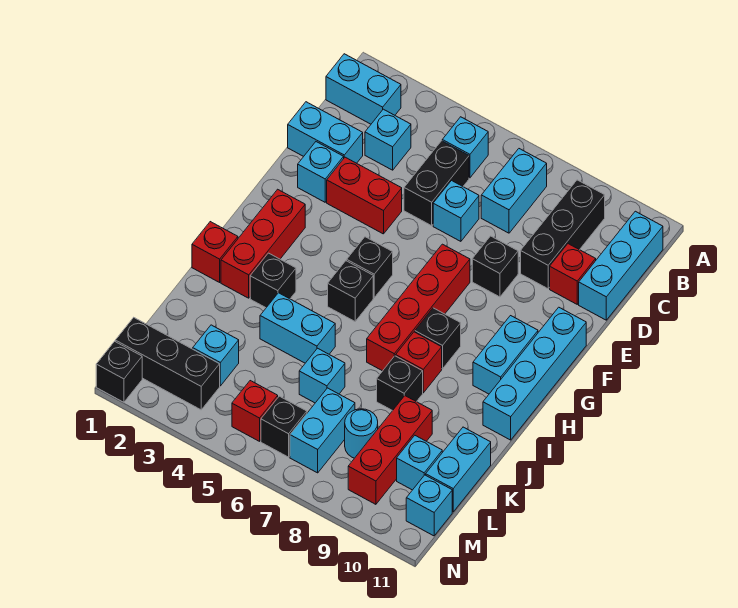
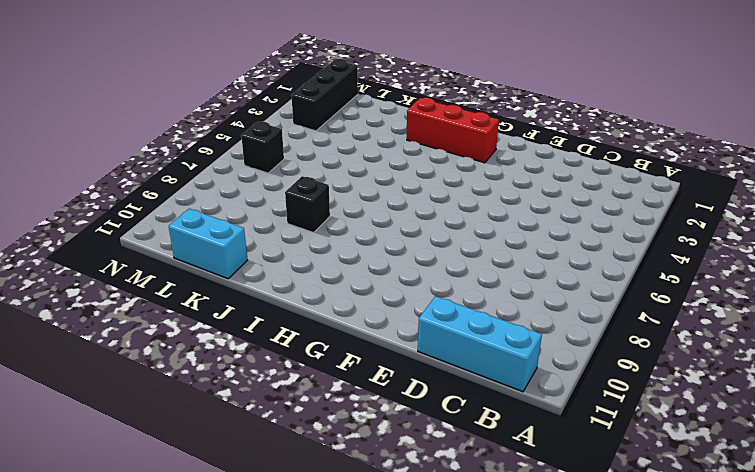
none -> cyan brick B1:B2 level 1
none -> cyan brick B5 level 1
none -> cyan brick B7:C7 level 1
none -> black brick B9:D9 level 1

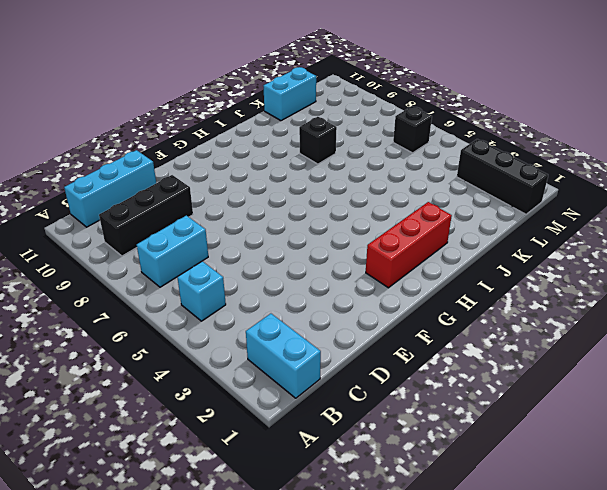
none -> cyan brick C3 level 1
none -> black brick C5:D5 level 1
none -> cyan brick D1:D2 level 1
none -> cyan brick D6 level 1

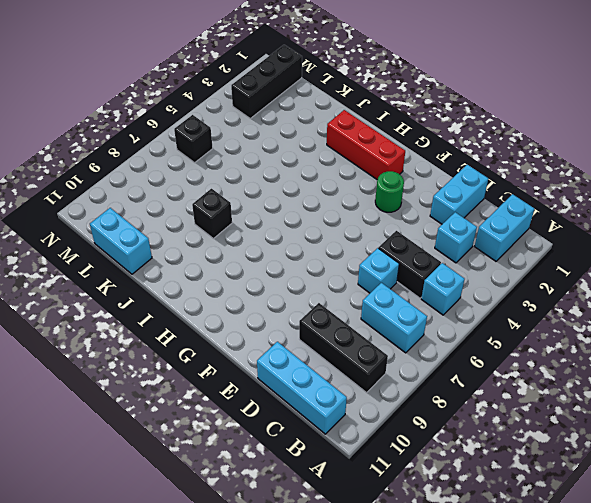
green round brick F3 level 1 -> none
none -> red brick D10 level 1
none -> cyan brick E2 level 1
none -> red brick E3:E4 level 1
none -> black brick E8 level 1

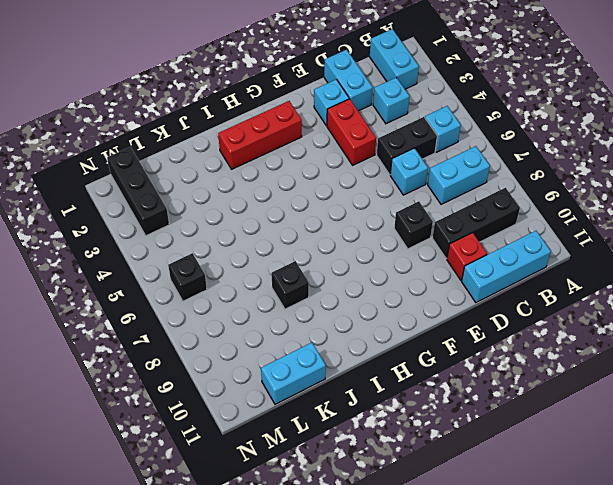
none -> red brick F7:I7 level 1
none -> cyan brick F11:I11 level 1
none -> black brick G5 level 1
none -> cyan brick G10:H10 level 1

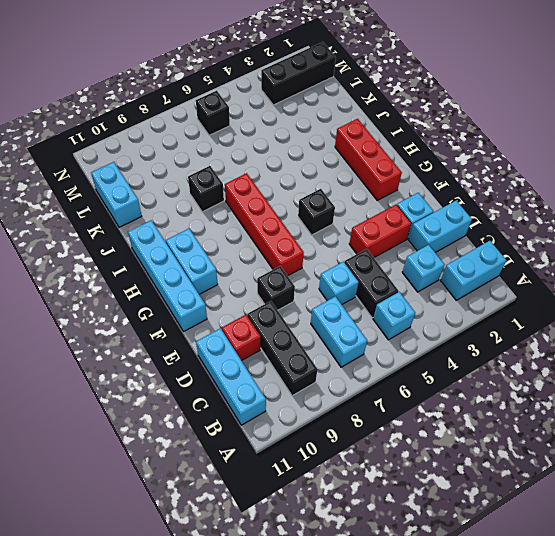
none -> black brick H5 level 1
none -> black brick H8 level 1
none -> red brick I1 level 1
none -> black brick I3 level 1

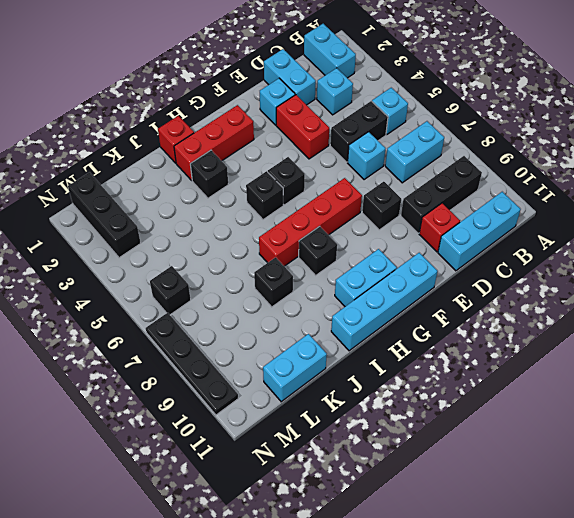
black plate N7:N10 level 1 -> none
none -> red brick I8 level 1
none -> cyan brick J4:J5 level 1
none -> cyan brick K6 level 1
none -> red brick K9:M9 level 1

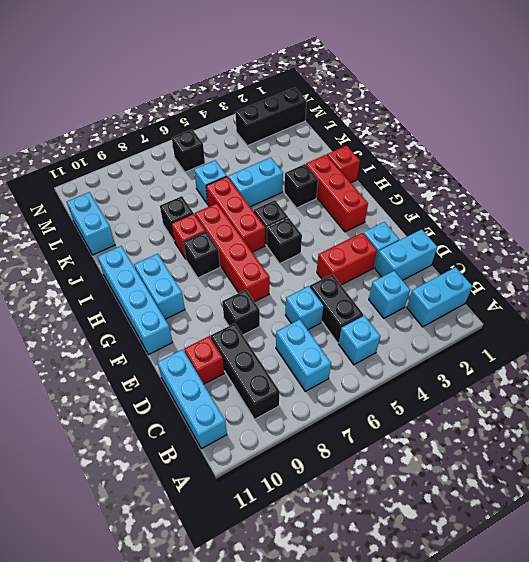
red brick H6:J6 level 1 -> red brick K9:M9 level 1
none -> cyan brick L3 level 1
none -> cyan brick L7:M7 level 1
none -> cyan round brick L8 level 1
none -> cyan brick L10 level 1

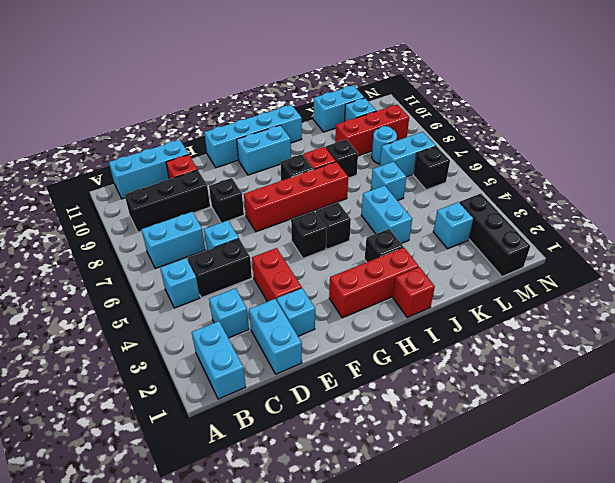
none -> red brick M5 level 1
none -> cyan brick M11 level 1
none -> black brick N1 level 1

